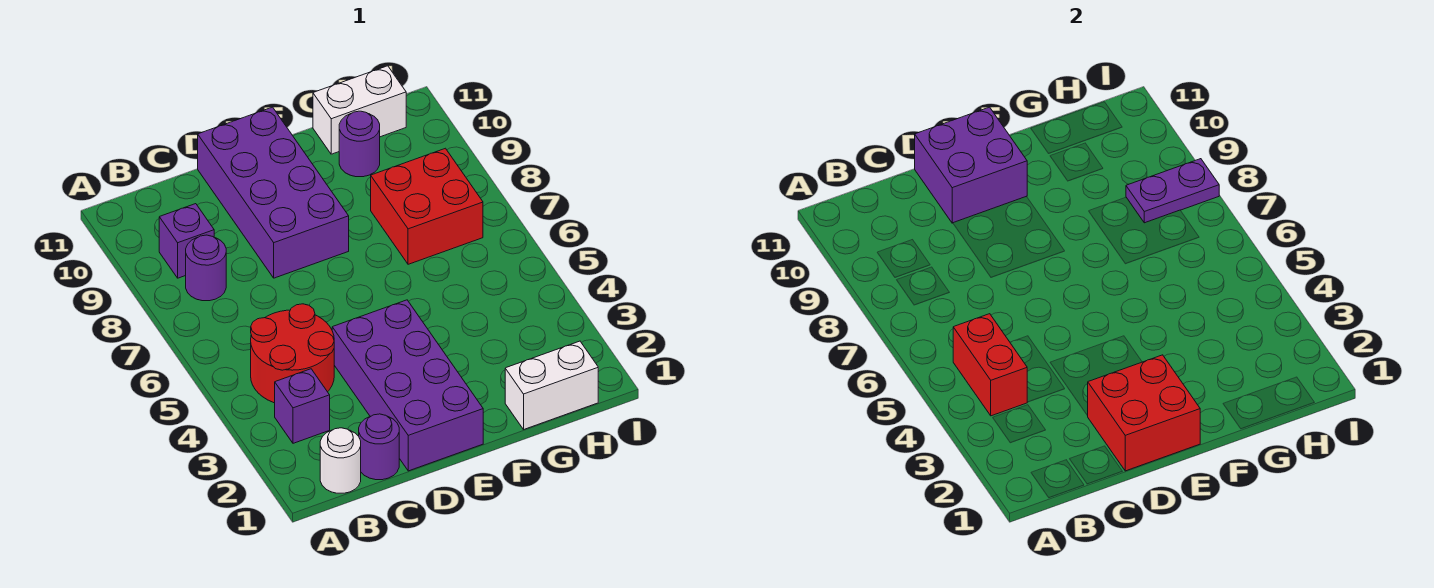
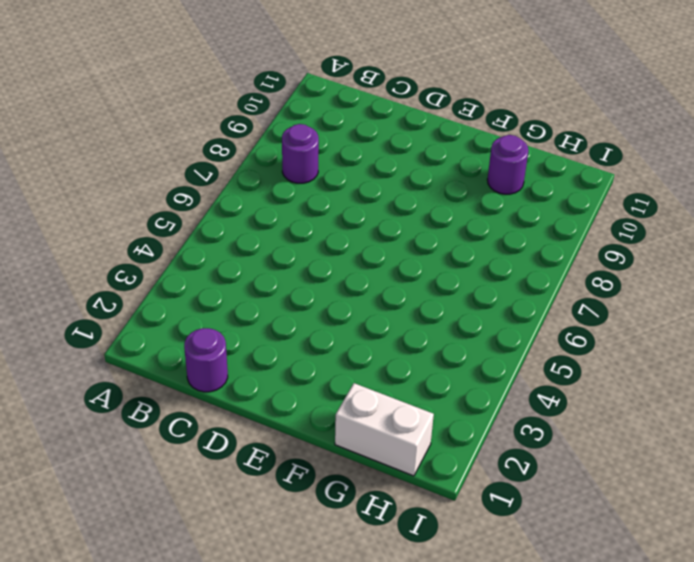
none -> white round brick B1 level 1
none -> purple brick B3 level 1
none -> red round brick B4:C5 level 1

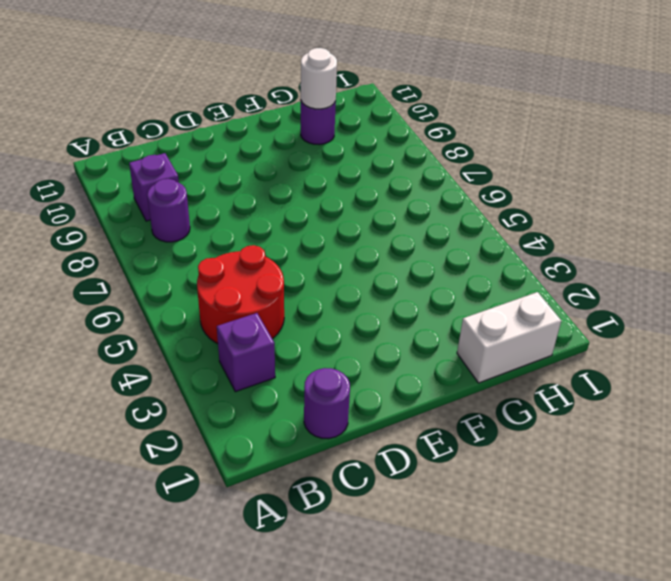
white round brick G10 level 2 -> white round brick B1 level 1
none -> purple brick D1:E4 level 1
none -> purple brick D8:E11 level 1
none -> red brick G7:H8 level 1

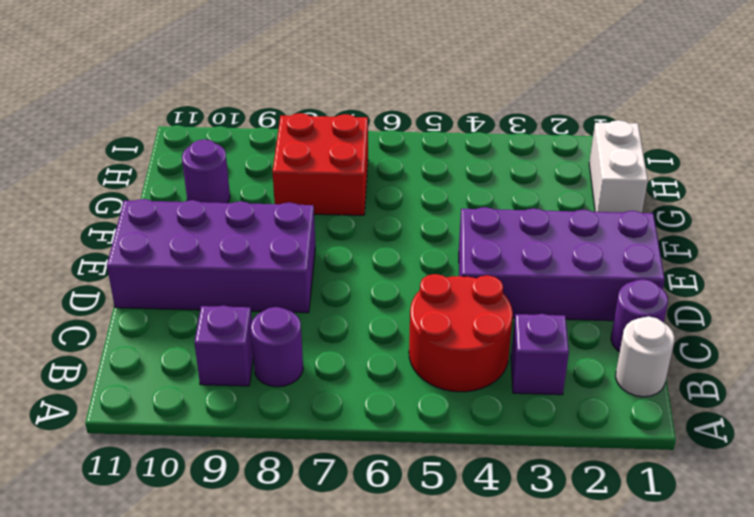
none -> white brick G11:H11 level 1
none -> red brick B4:B5 level 2
none -> red brick D1:E2 level 2

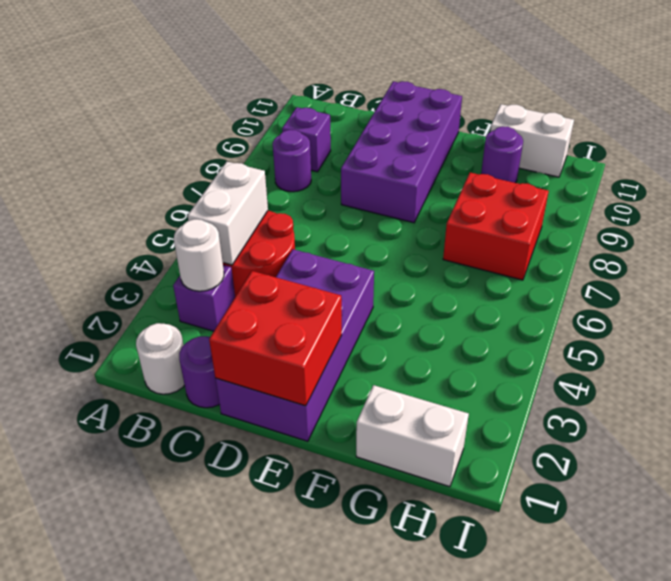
white round brick B3 level 2 -> none
white brick B4:B5 level 2 -> red brick B4:B5 level 2
none -> purple brick D10:E11 level 2
none -> purple plate H8:I8 level 2

